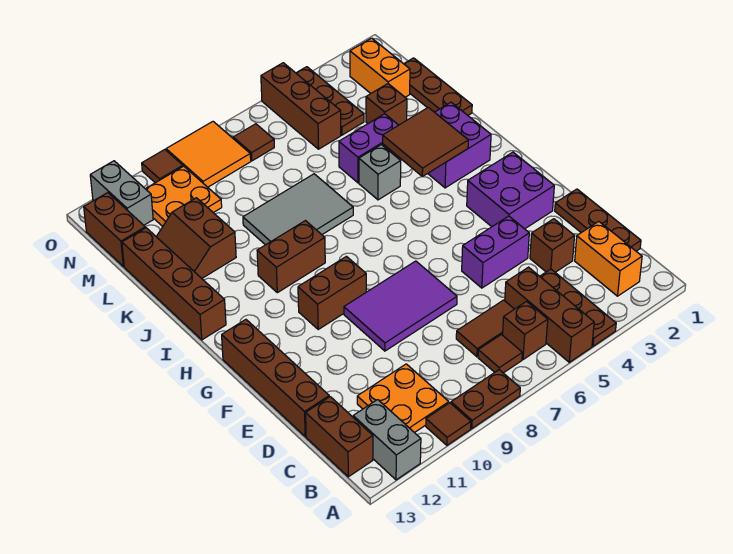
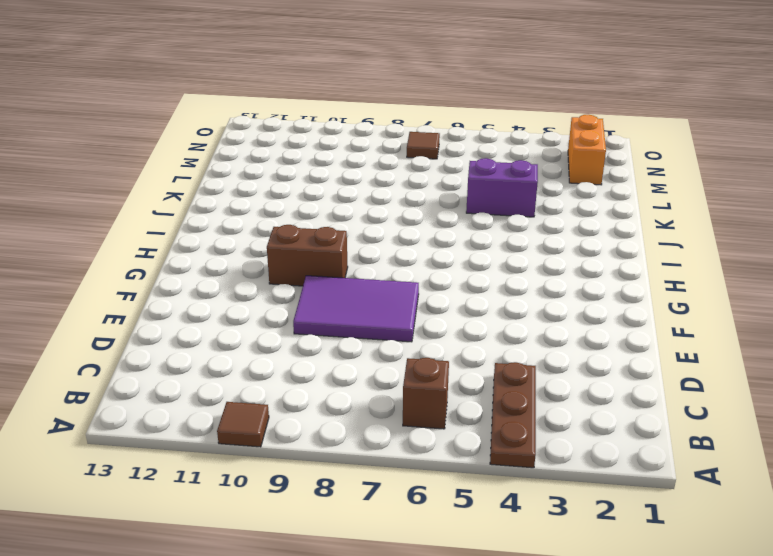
none -> brown brick A5:C5 level 1
none -> brown plate A8:A9 level 1
none -> grey brick A12:B12 level 1
none -> orange brick B2:C2 level 1

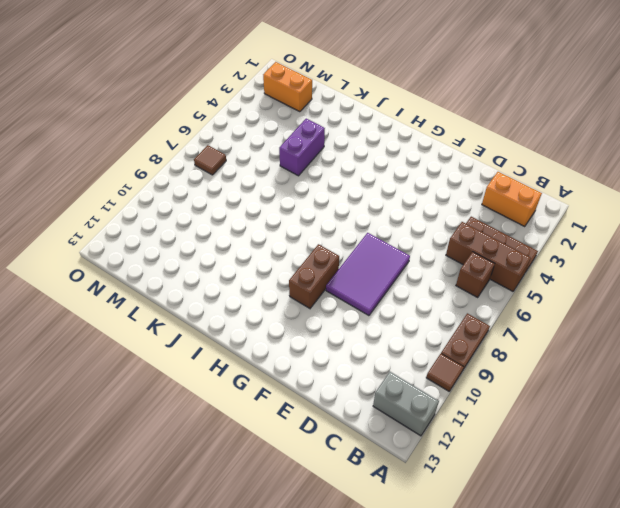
none -> brown tile B7 level 1
none -> orange plate B10:C11 level 1
none -> brown brick B13:C13 level 1
none -> brown plate C1:E1 level 1

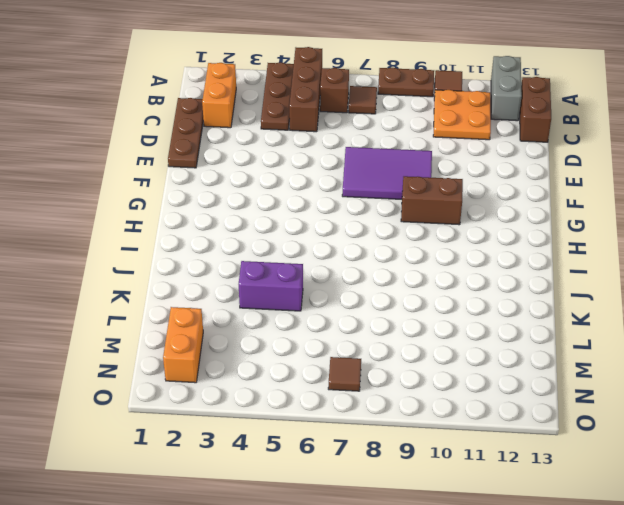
none -> brown tile C6:C7 level 1
none -> brown brick D3 level 1
none -> brown brick D13:G13 level 1
none -> purple brick E4:E5 level 1

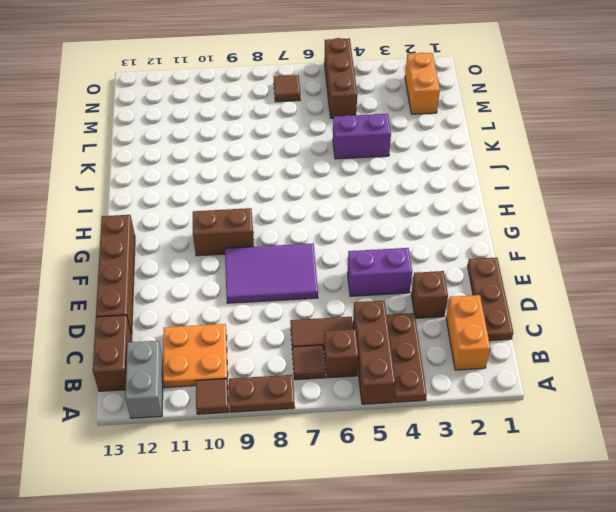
none -> purple brick F2:G3 level 1
none -> purple brick I2:J3 level 1
none -> brown brick I9:I10 level 1
none -> brown brick I13:L13 level 1

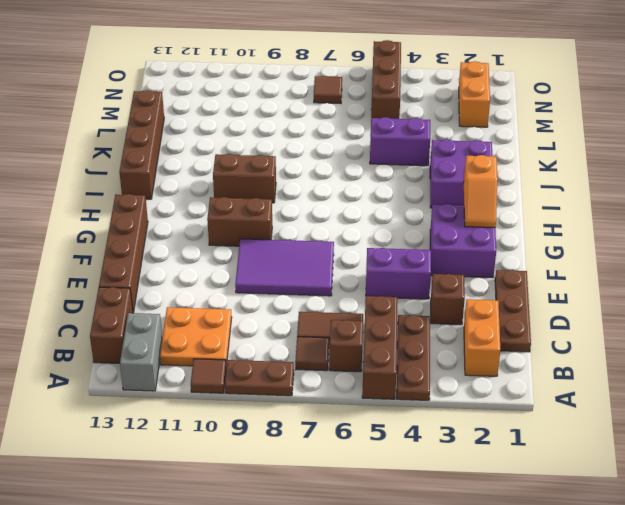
orange slope G2:H2 level 2 top H -> none
none -> grey brick J5 level 1
none -> grey tile J7:K9 level 1
none -> brown plate K1:M1 level 1
none -> brown slope K11:L12 level 1 top 11

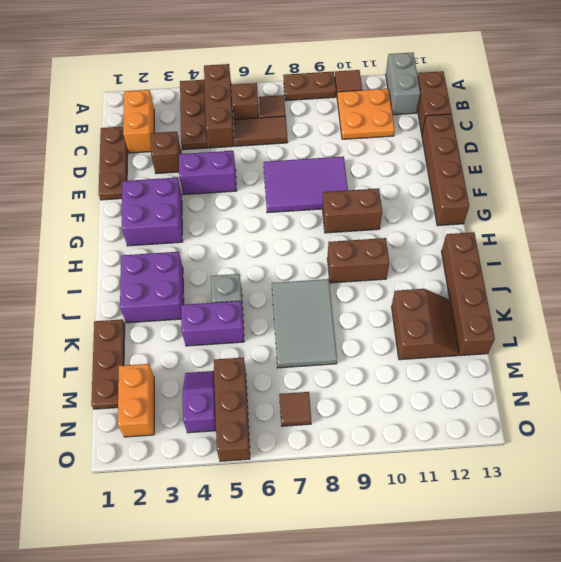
grey tile J7:L8 level 1 -> grey tile J7:K9 level 1
purple slope M4:N4 level 1 top N -> brown plate M4:O4 level 1
none -> brown brick L3 level 1
none -> orange plate M10:N11 level 1
none -> brown brick M13:N13 level 1
none -> orange tile N8:O9 level 1

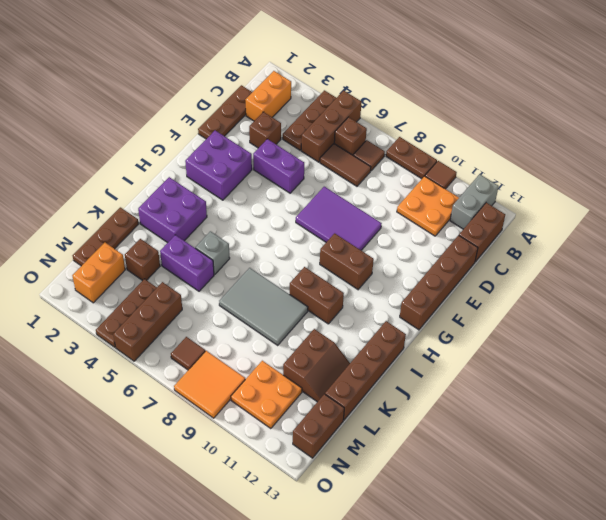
none -> grey brick N12:O12 level 1
none -> brown tile O10 level 1
none -> brown tile I3:J4 level 2

